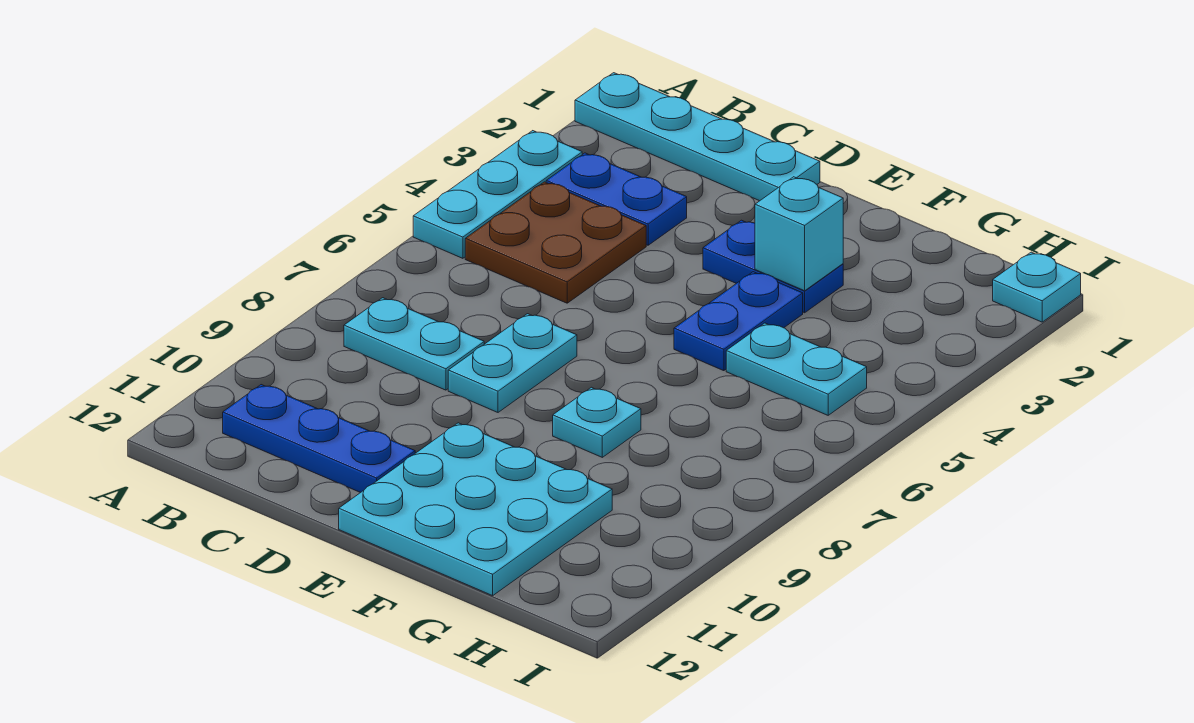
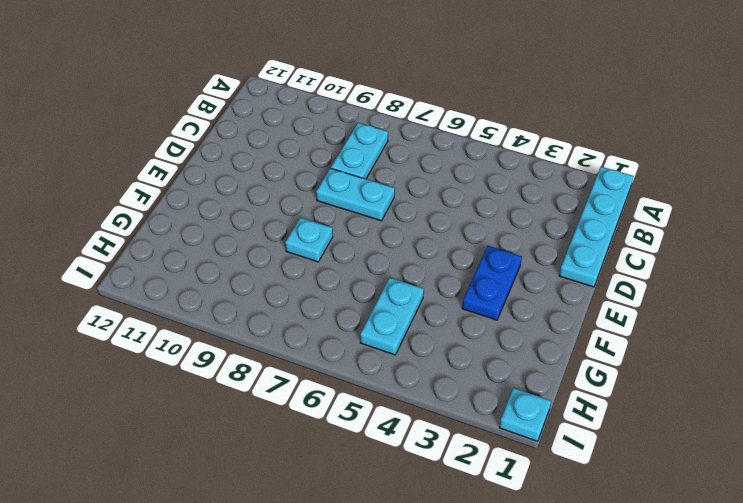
none -> cyan plate A3:A5 level 1
none -> blue plate B3:C3 level 1
none -> brown plate B4:C5 level 1

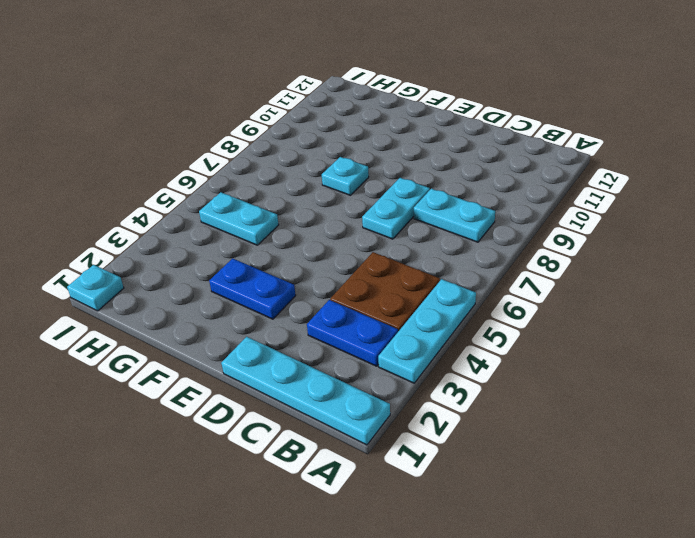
none -> blue plate B11:D11 level 1
none -> cyan plate E10:G12 level 1
none -> blue plate F4:F5 level 1

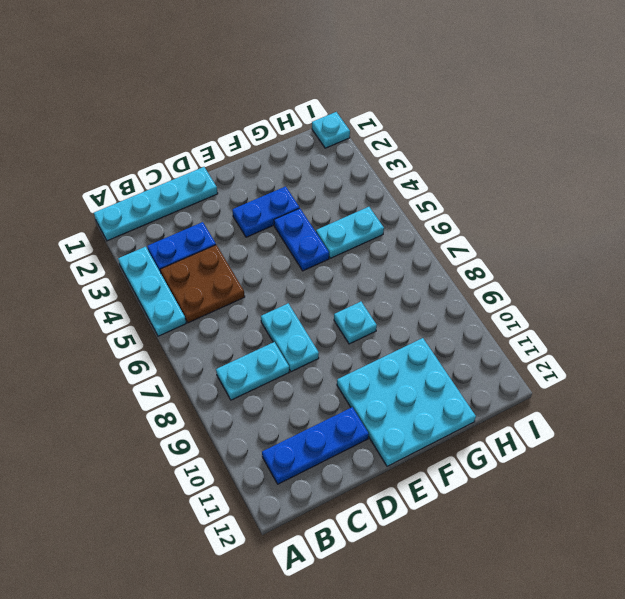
none -> cyan brick F3 level 2

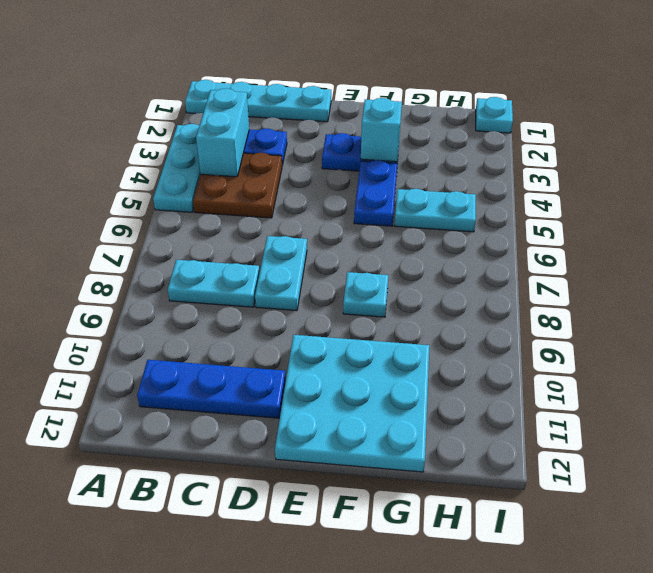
cyan brick B3:B4 level 2 -> none

